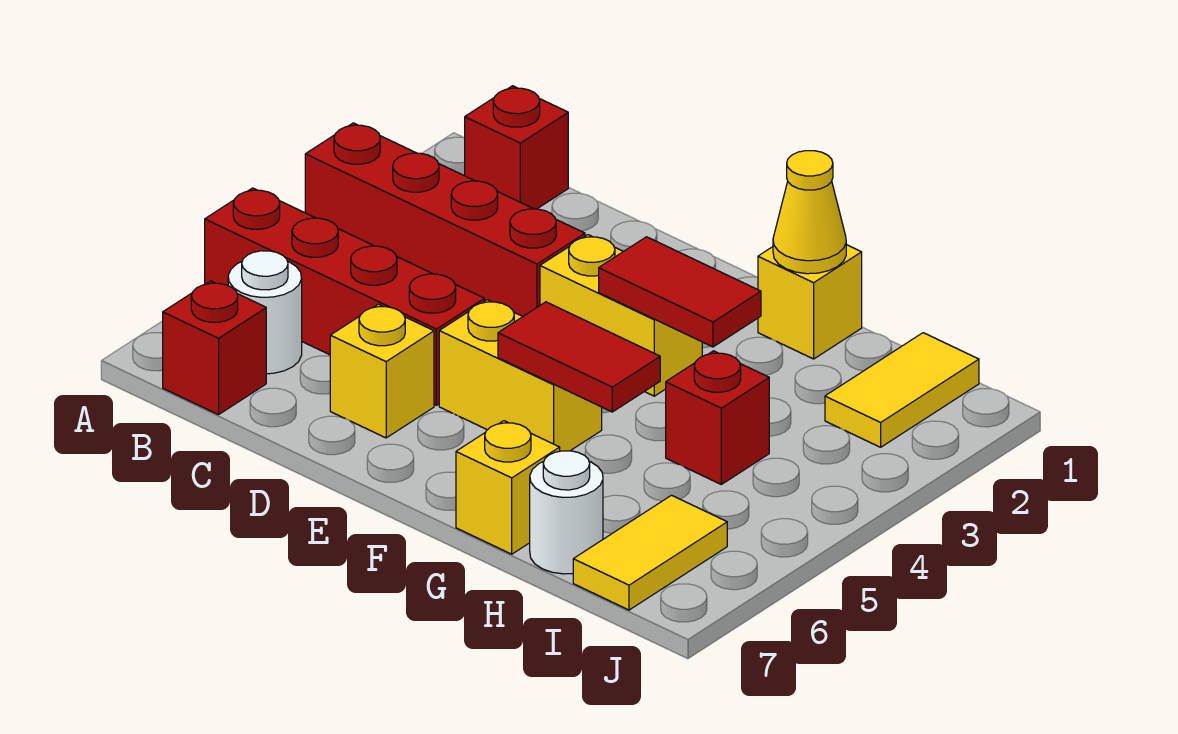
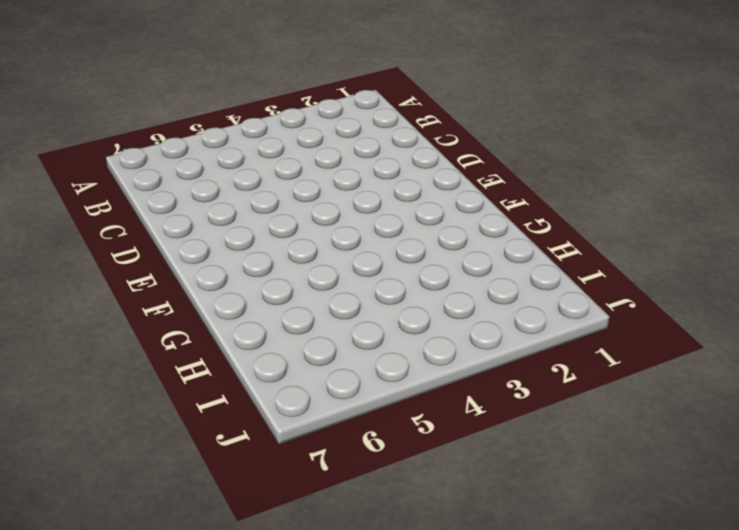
none -> red brick A3:D3 level 1
none -> red brick A5:D5 level 1
none -> red brick B1 level 1

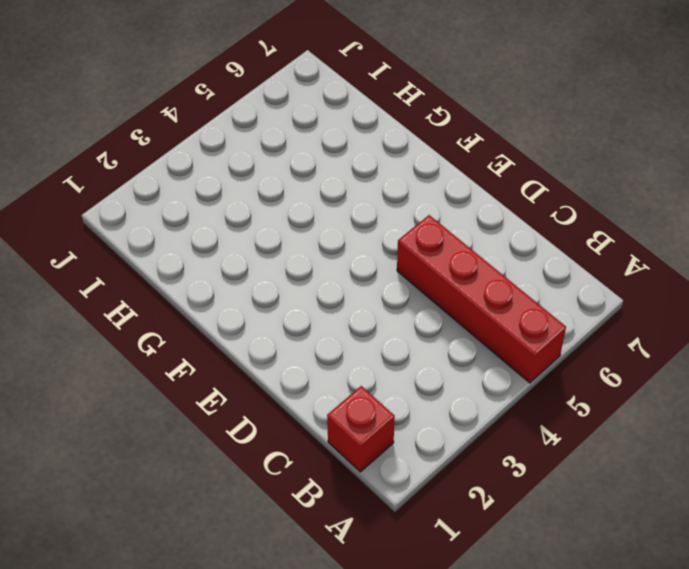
none -> red brick A3:D3 level 1
none -> white round brick B6 level 1
none -> red brick B7 level 1

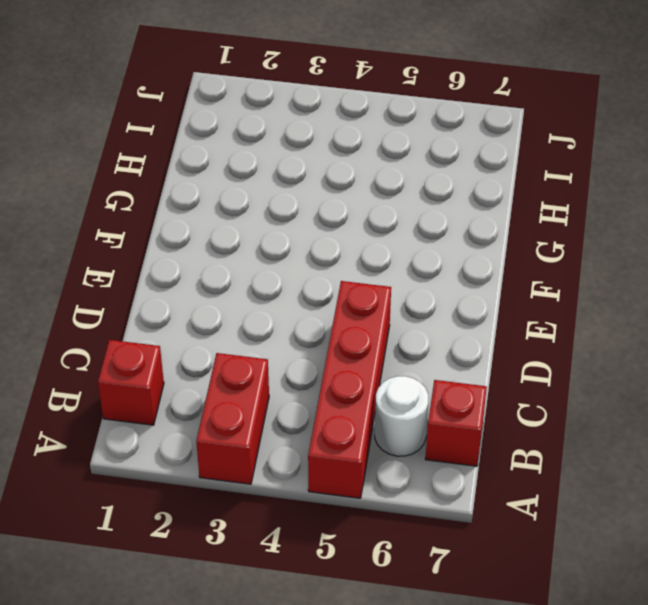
red brick A3:B3 level 1 -> red brick A3:D3 level 1
none -> yellow brick D6 level 1
none -> yellow brick E3:F3 level 1
none -> yellow brick E5:F5 level 1

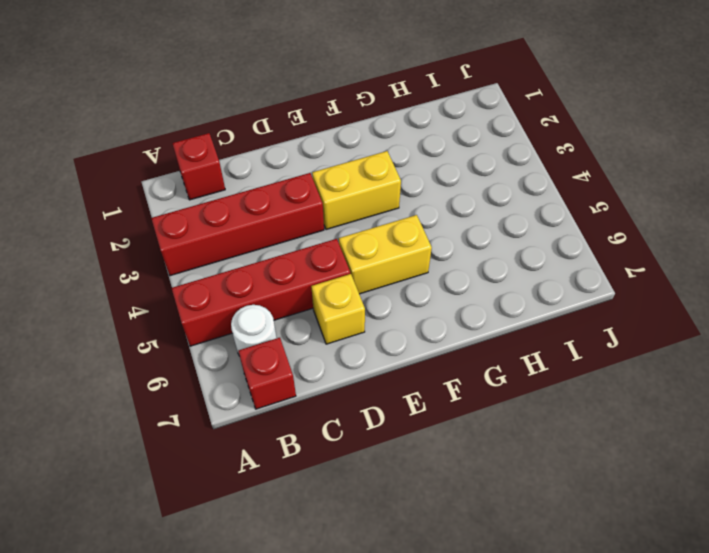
none -> yellow brick G1 level 1
none -> yellow brick G7 level 1
none -> red brick H4 level 1

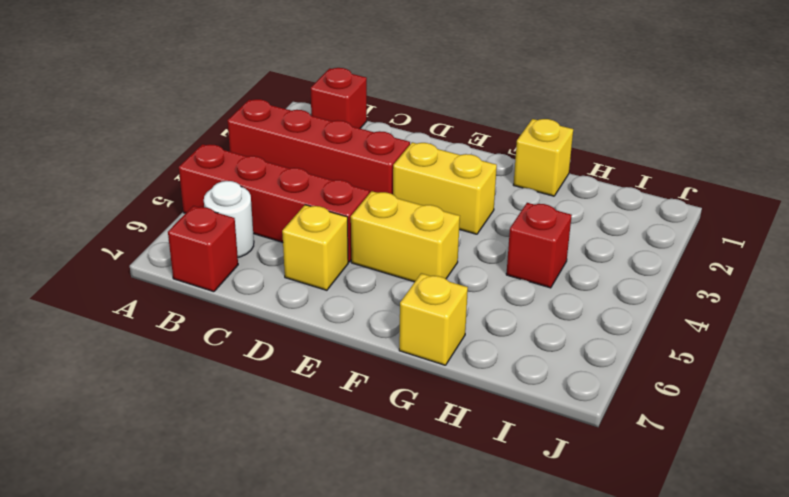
none -> white round brick H7 level 1
none -> yellow tile I1:I2 level 1
none -> yellow tile I6:I7 level 1

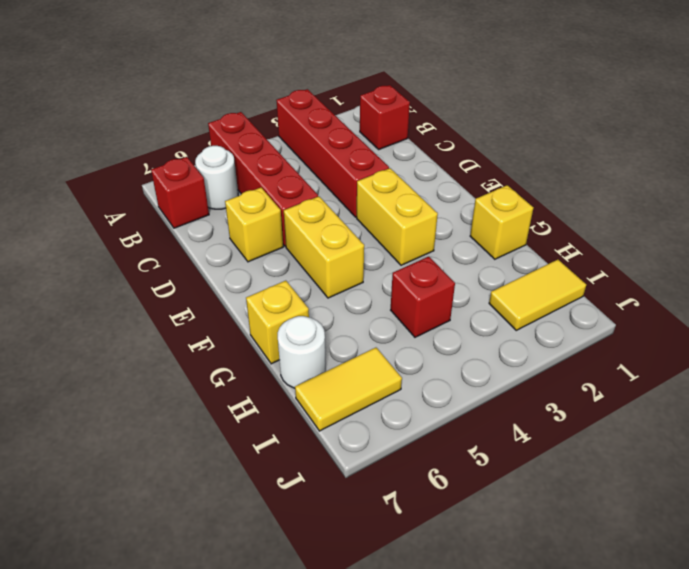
none -> red tile F3:G3 level 2
none -> red tile F5:G5 level 2
none -> yellow cone G1 level 2

